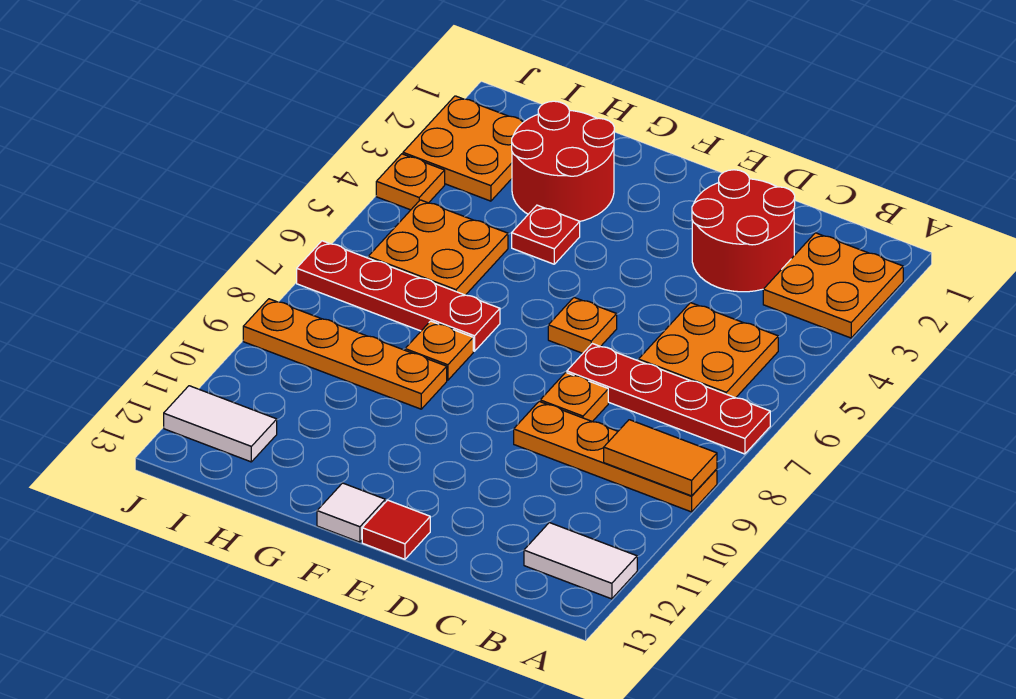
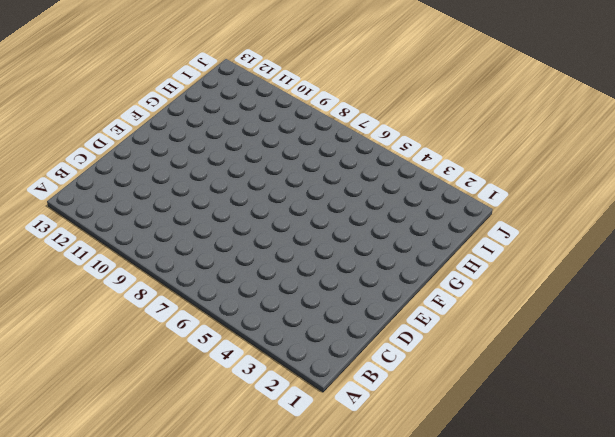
none -> orange plate A2:B3 level 1
none -> red plate A7:D7 level 1
none -> orange plate A9:D9 level 1

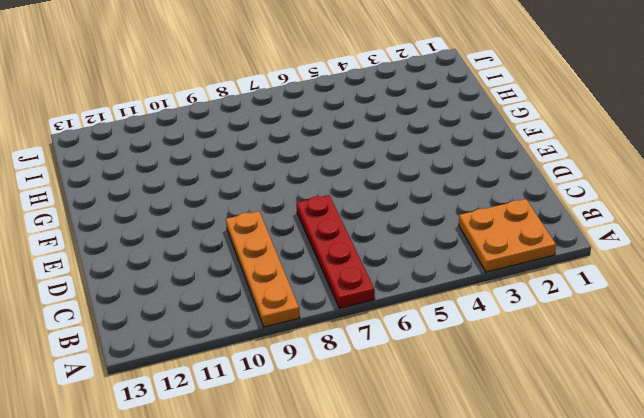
none -> white tile A12:B12 level 1
none -> orange plate B5:C6 level 1
none -> red round brick C2:D3 level 1

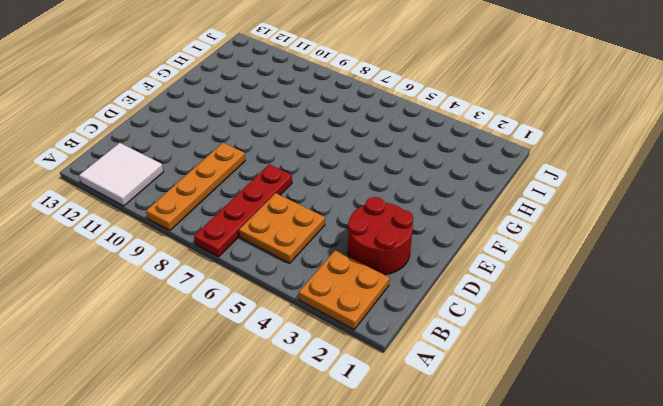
white tile A11:B12 level 1 -> white tile A12:B12 level 1
none -> orange plate D8 level 1
none -> orange plate E6 level 1
none -> red tile E13 level 1

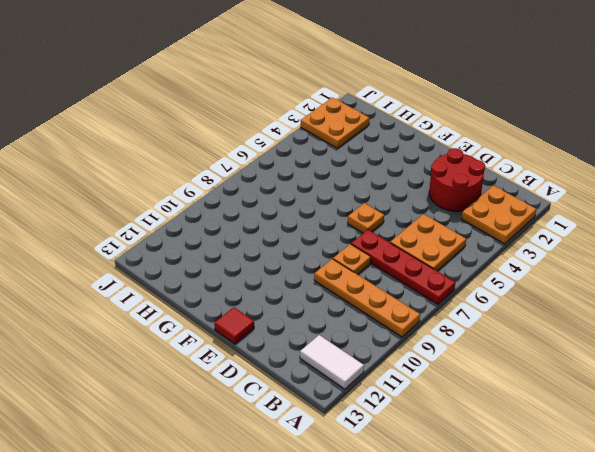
none -> white tile F13 level 1
none -> red round brick G2:H3 level 1
none -> red plate G4 level 1

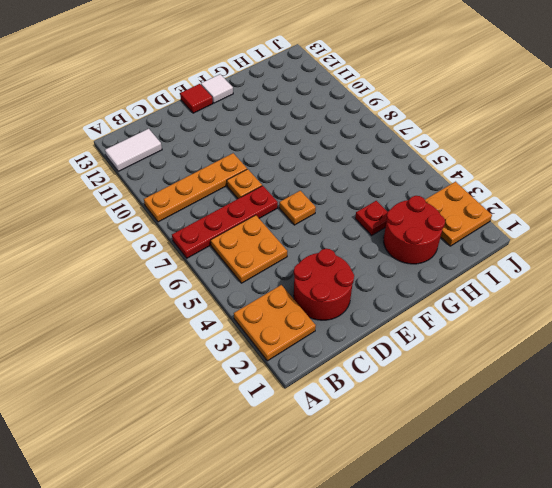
none -> red plate G7:J7 level 1
none -> orange plate G8 level 1
none -> orange plate G9:J9 level 1

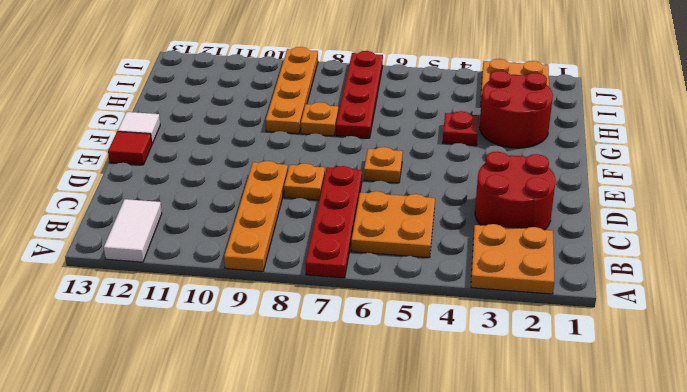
none -> orange plate H5:I6 level 1
none -> white tile I12:J12 level 1
none -> orange plate J4 level 1

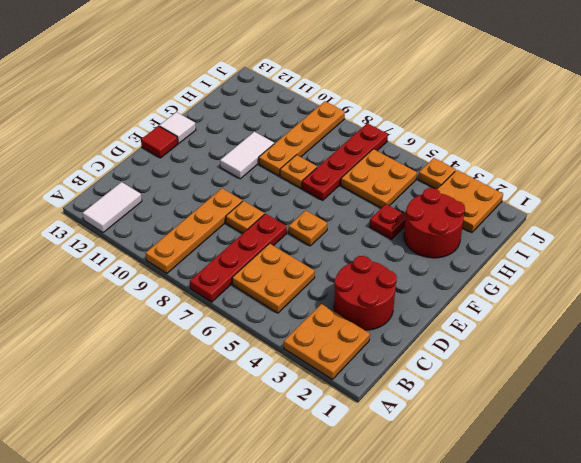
white tile F10:G10 level 1 -> white tile I12:J12 level 1
none -> orange tile A9:B9 level 2

